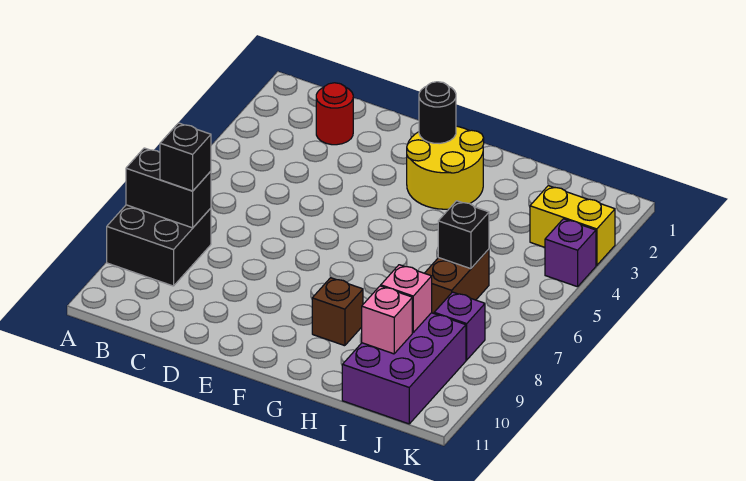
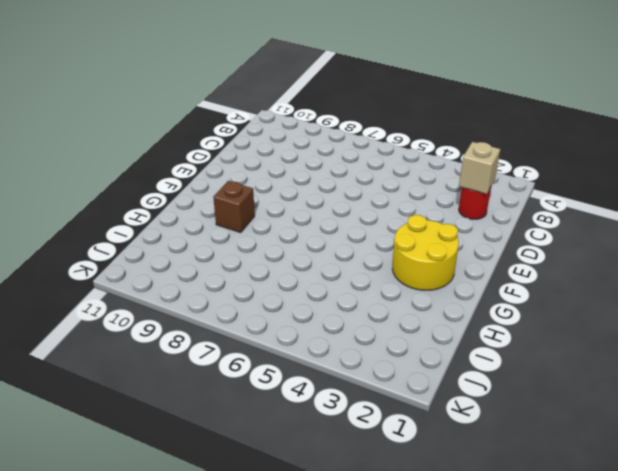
tan brick C2 level 2 -> none
none -> black brick A8:B9 level 1
none -> brown brick I6:I7 level 1
none -> purple brick I9:J11 level 1

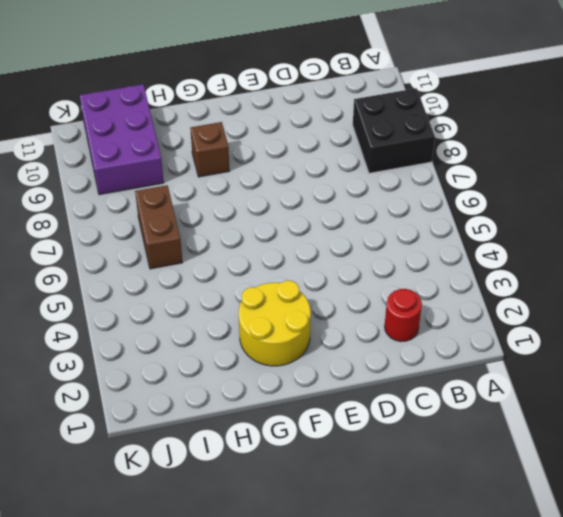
none -> yellow brick J3:K3 level 1
none -> purple brick J8 level 1
none -> purple brick K4 level 1

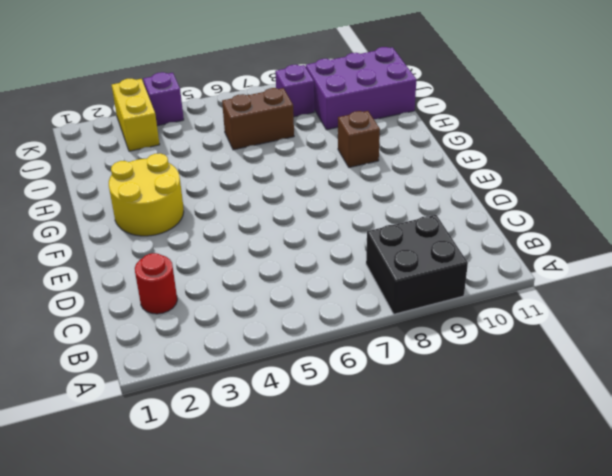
none -> black brick A8:B8 level 2
none -> black round brick F2 level 2
none -> black brick I6 level 2

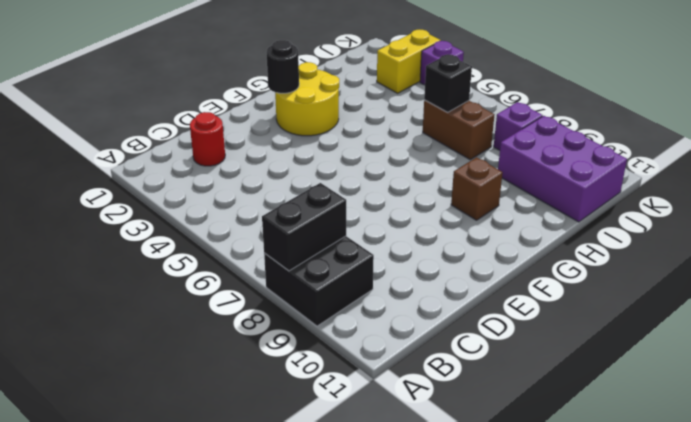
none -> pink brick I9 level 2
none -> pink brick I10 level 2
none -> black brick B8 level 3

